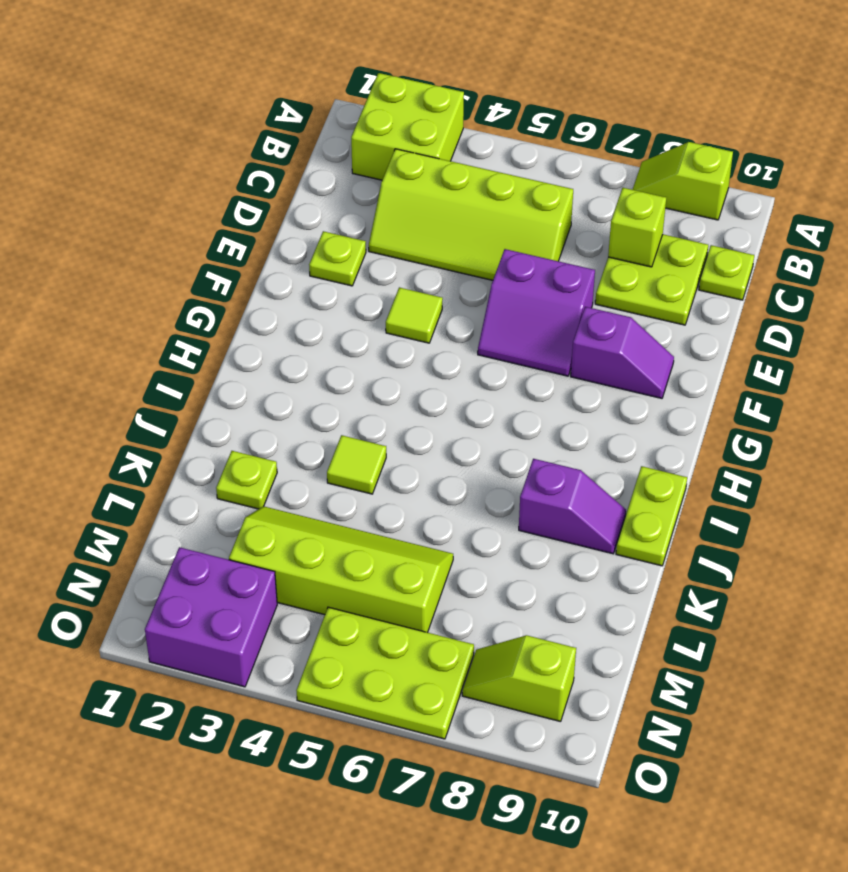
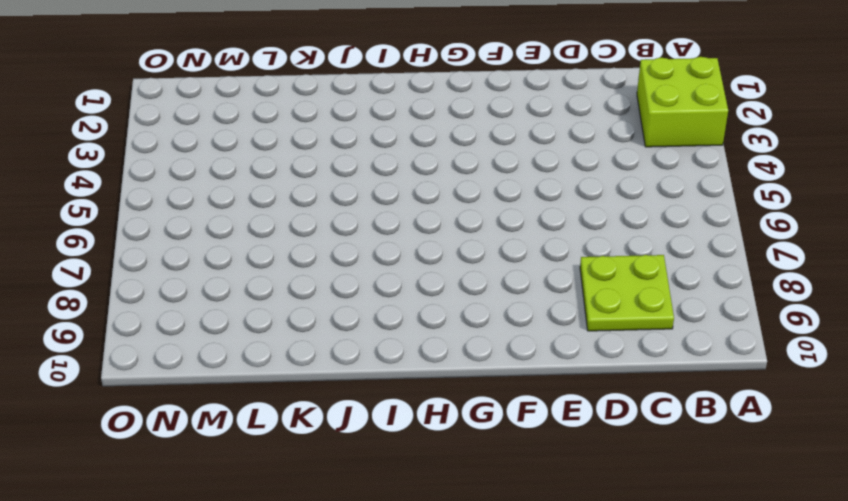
none -> lime slope A8:A9 level 1 top 9
none -> lime slope C3:D6 level 1 top C
none -> lime plate C10 level 1

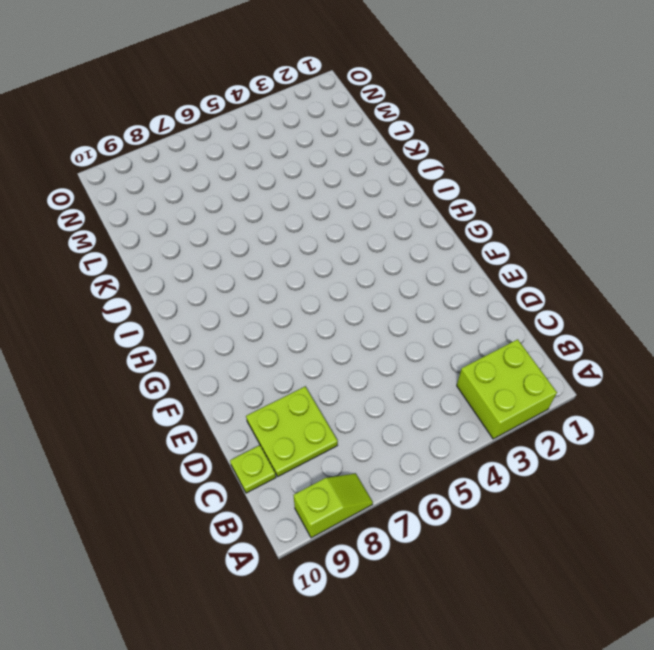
none -> lime slope C3:D6 level 1 top C
none -> lime plate E2 level 1
none -> purple slope E6:F7 level 1 top E

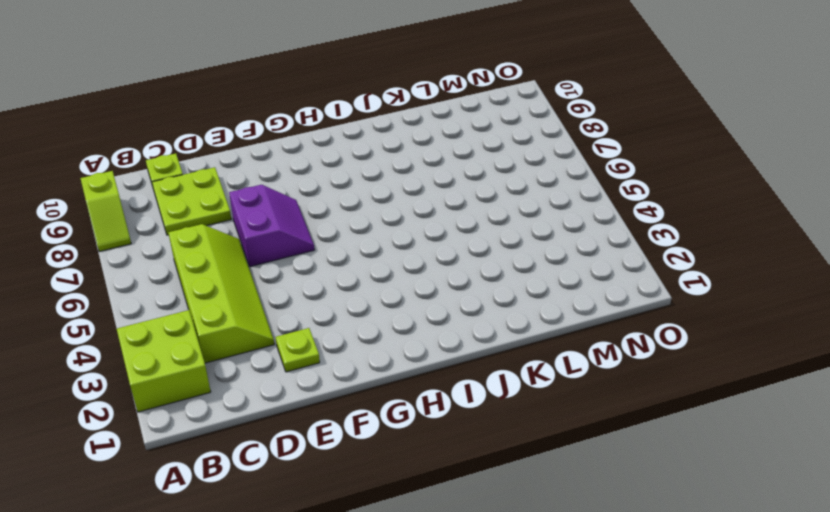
none -> lime tile F4 level 1
none -> purple slope F8:F9 level 1 top 8
none -> lime plate I10:J10 level 1

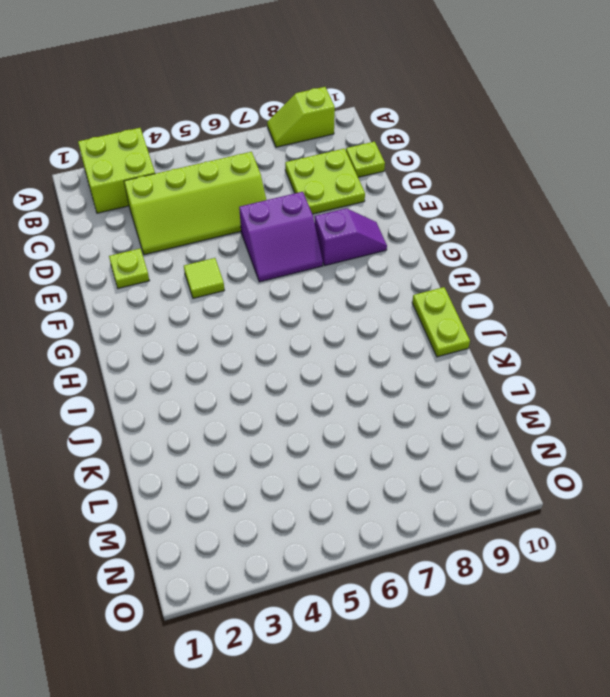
none -> lime tile J4 level 1
none -> purple slope J8:J9 level 1 top 8
none -> lime plate K2 level 1

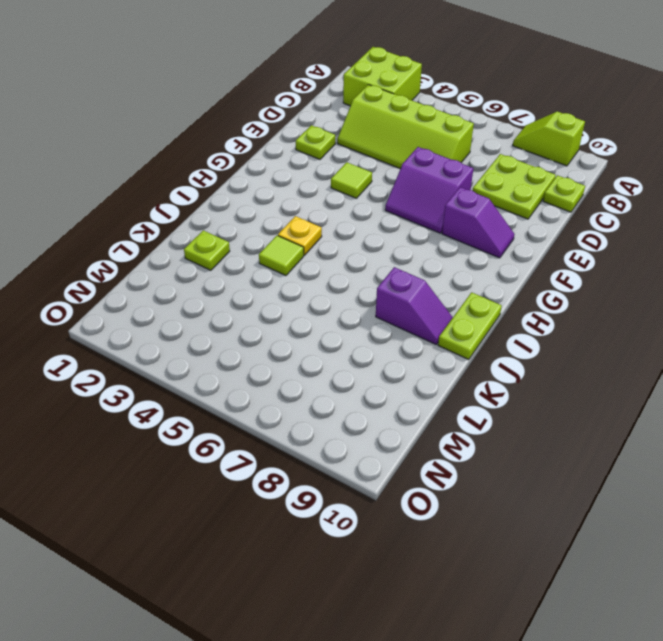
yellow plate I4 level 1 -> none
none -> lime slope L3:M6 level 1 top M
none -> purple brick N2:O3 level 1
none -> lime plate N5:O7 level 1

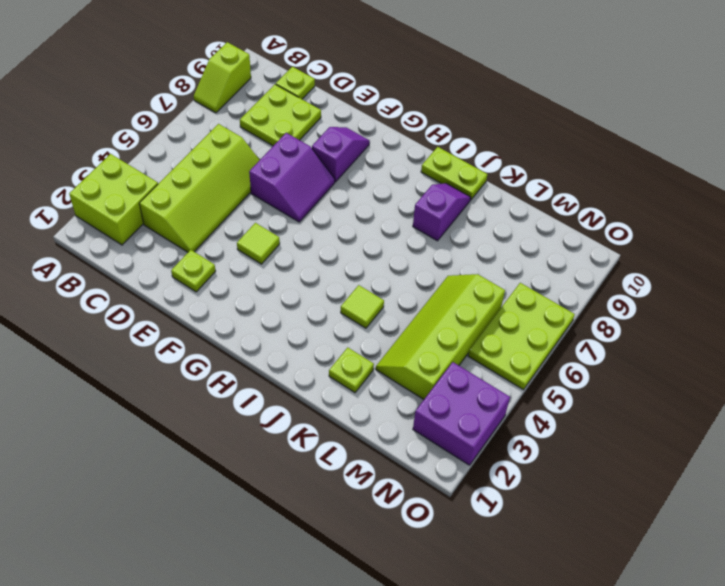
none -> lime slope N8:N9 level 1 top 9
none -> lime brick C8 level 2

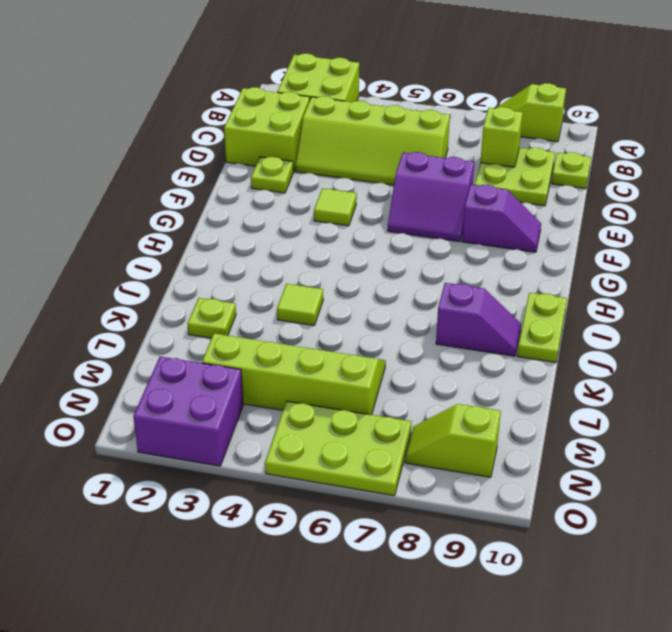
lime brick C1:D2 level 1 -> none

